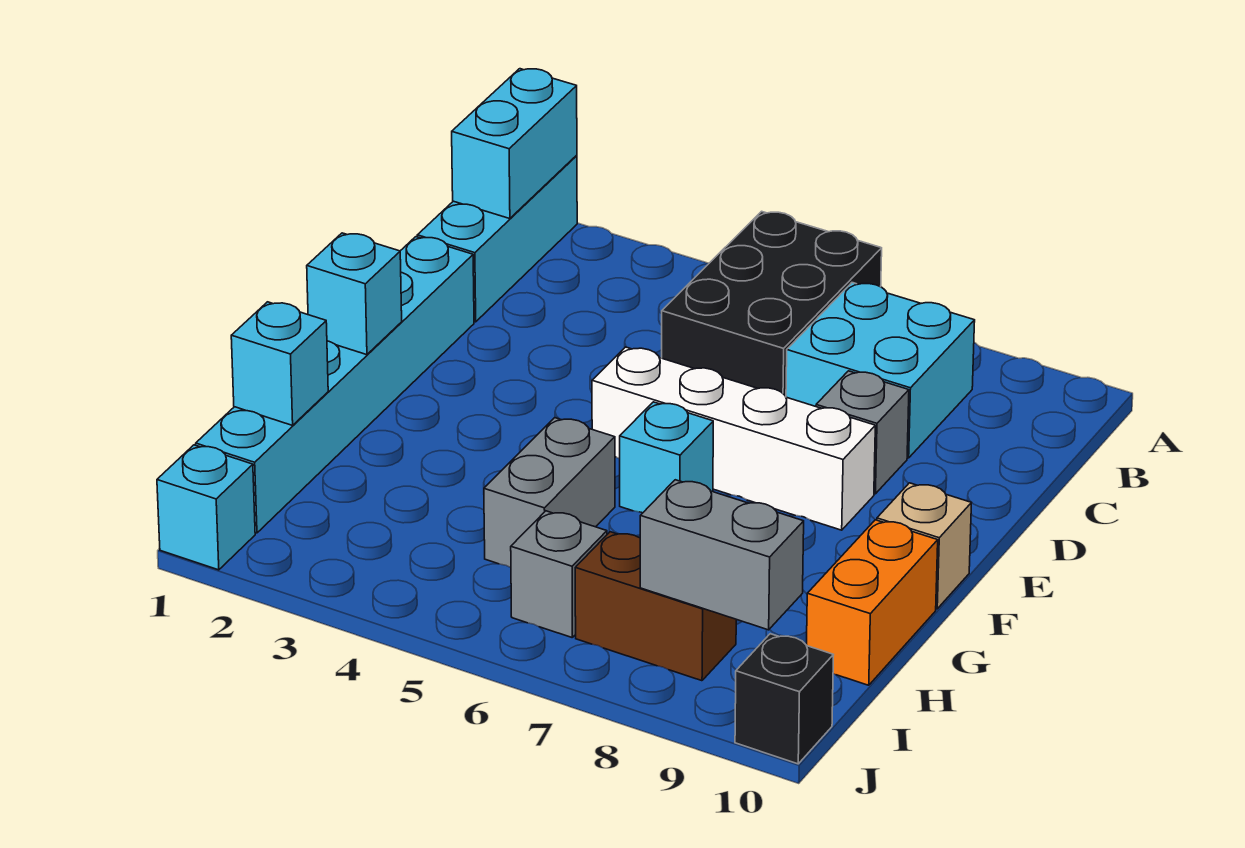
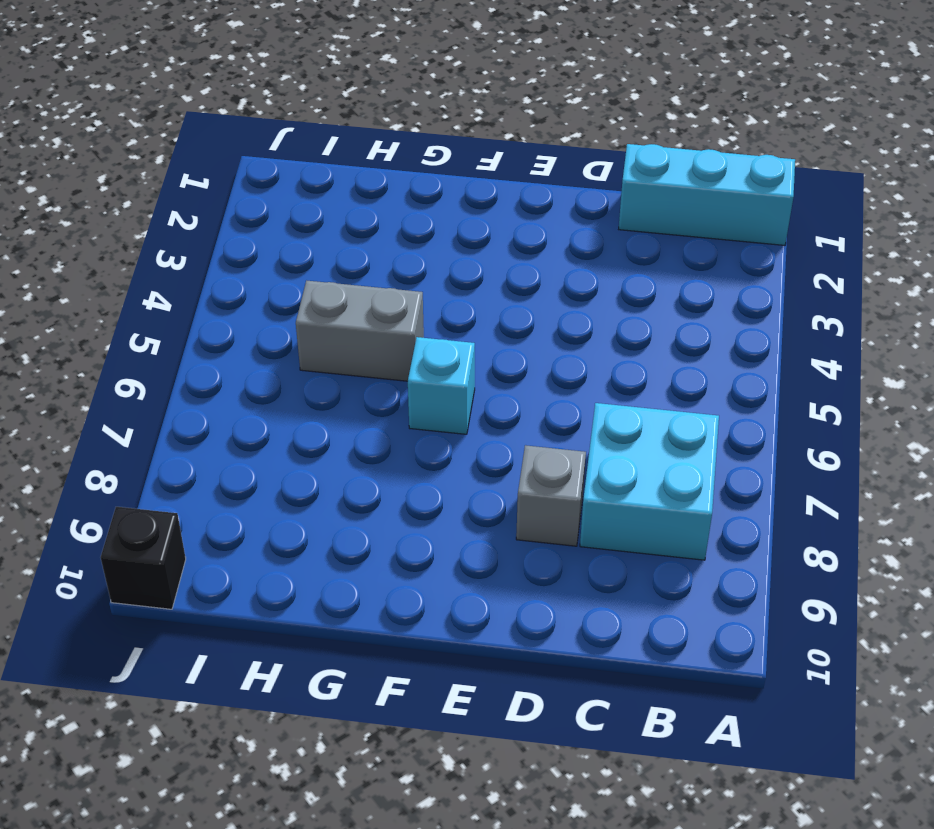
none -> black brick A5:C6 level 1
none -> cyan brick D1:I1 level 1
none -> white brick E5:E8 level 1

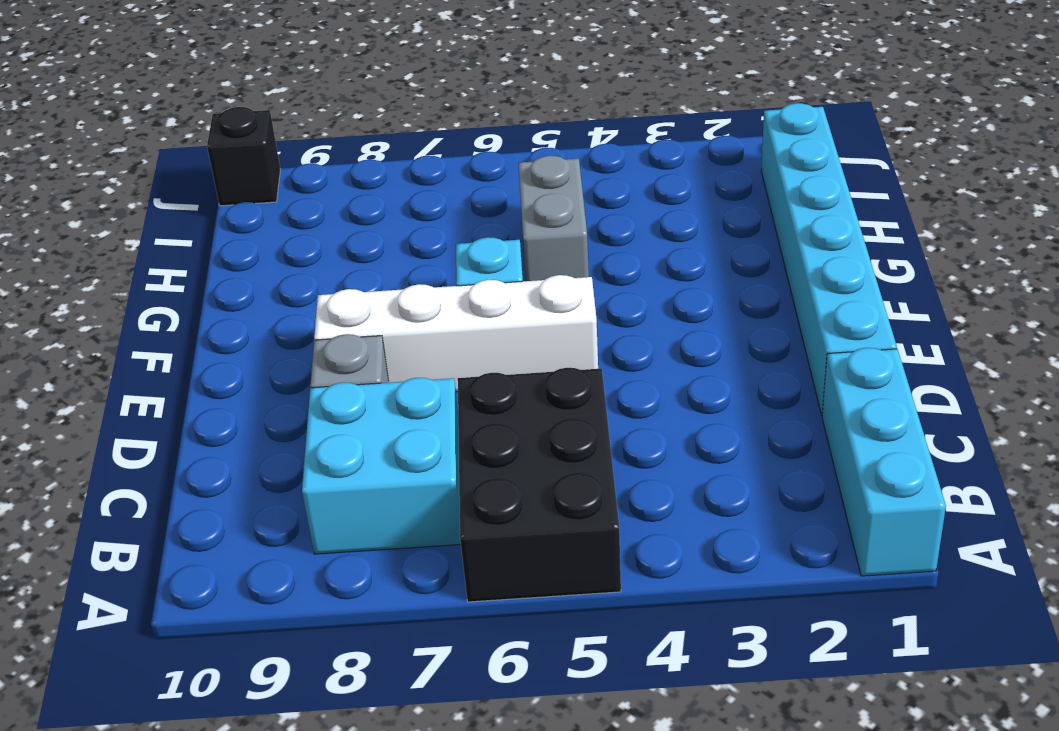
none -> tan brick F10 level 1
none -> orange brick G10:H10 level 1
none -> grey brick I6 level 1

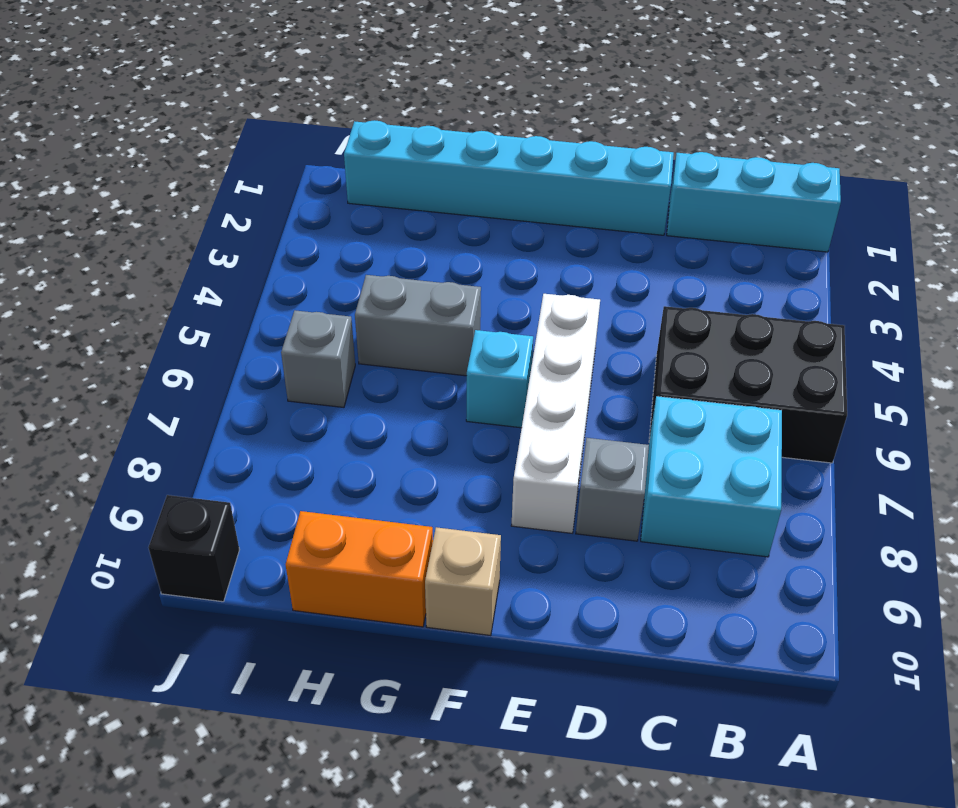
none -> brown brick I7:I8 level 1
none -> cyan brick J1 level 1
none -> cyan brick A1:B1 level 2

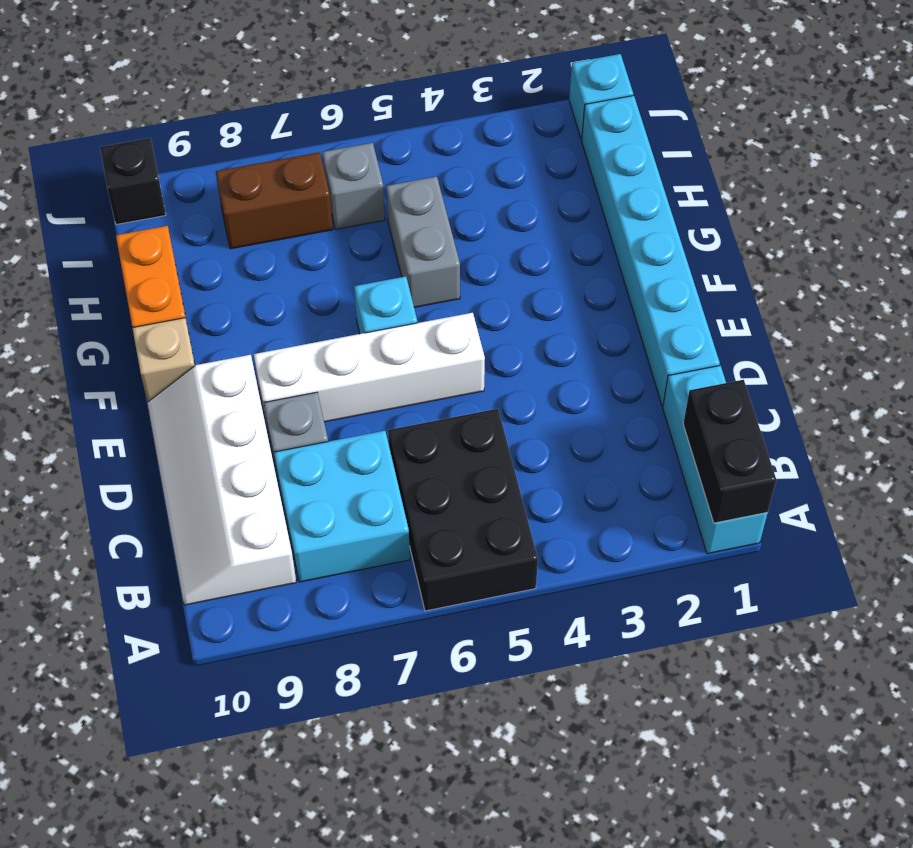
black brick A1:B1 level 2 -> cyan brick A1:B1 level 2
white slope B9:E10 level 1 top 9 -> none
none -> cyan brick F1 level 2
none -> cyan brick H1 level 2
none -> grey brick I8:I9 level 2

